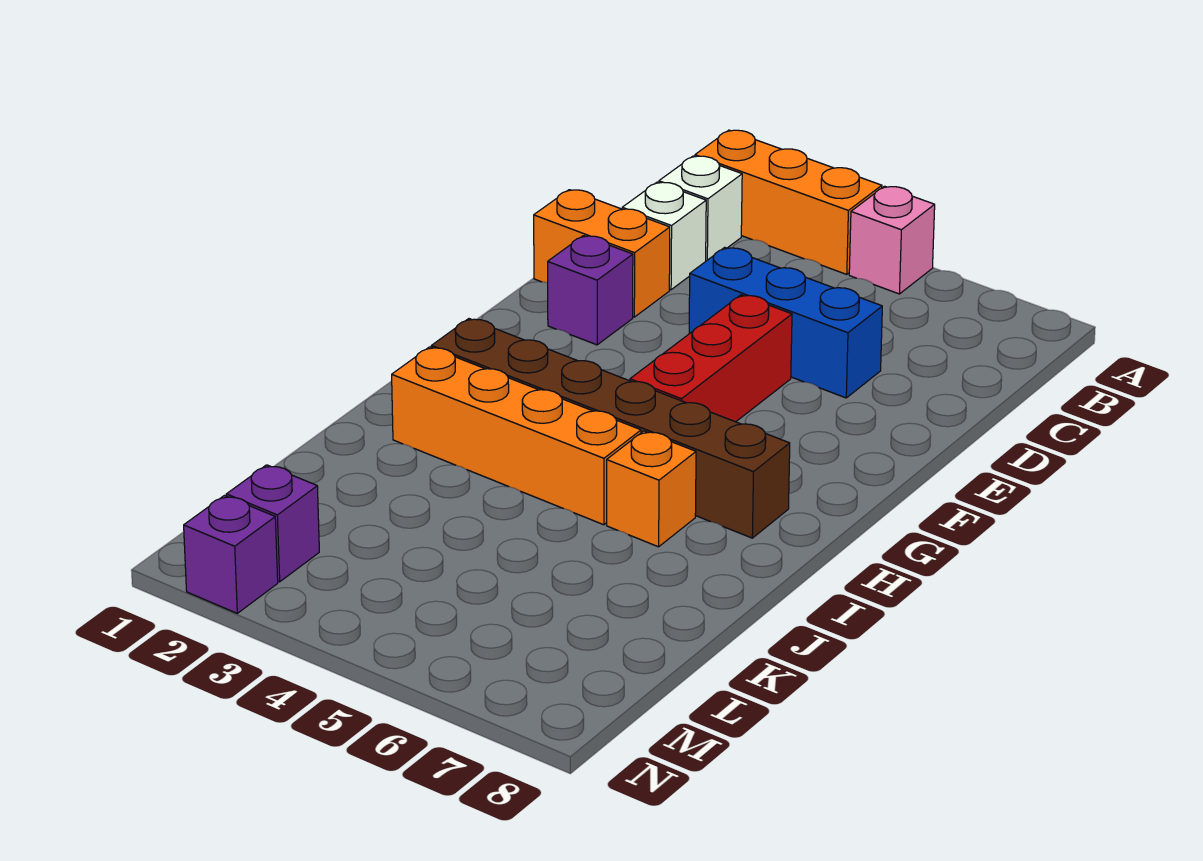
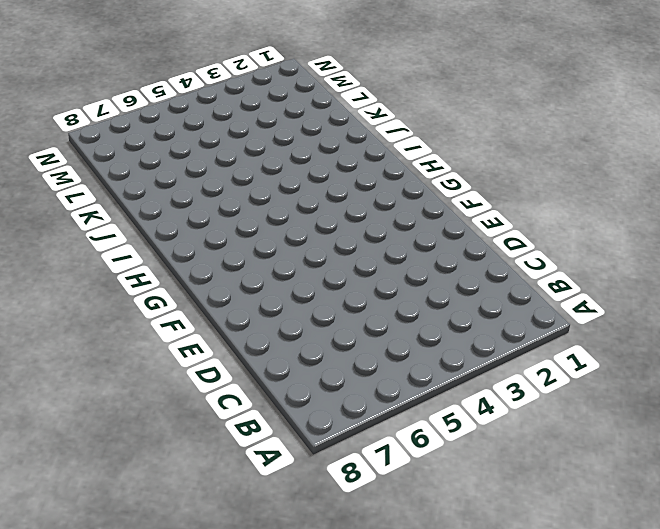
none -> orange brick A2:A4 level 1
none -> pink brick A5 level 1
none -> white brick B2 level 1

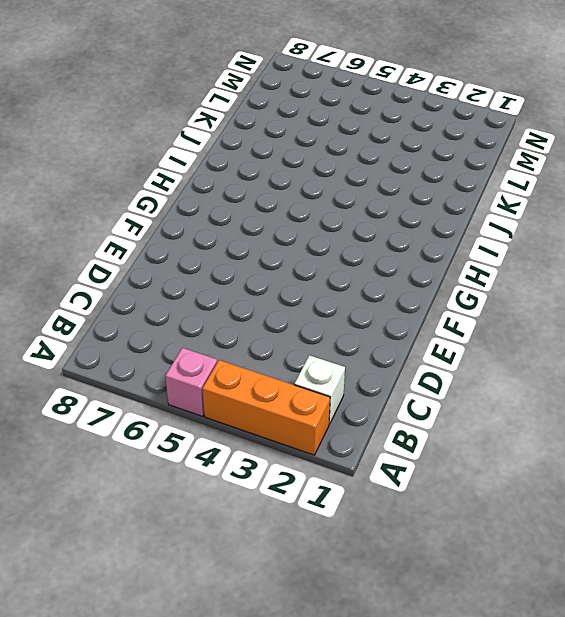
none -> white brick C2 level 1
none -> orange brick D1:D2 level 1
none -> blue brick D4:D6 level 1

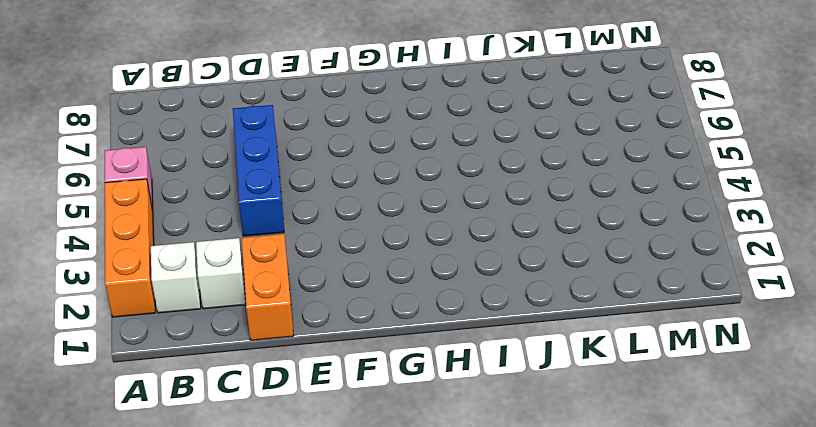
none -> purple brick E2 level 1
none -> red brick E5:G5 level 1
none -> brown brick H2:H7 level 1

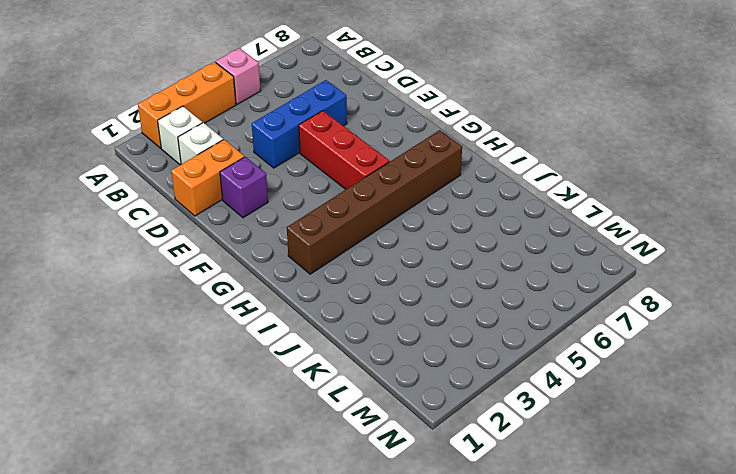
none -> orange brick I2:I5 level 1
none -> orange brick I6 level 1
none -> purple brick M2 level 1

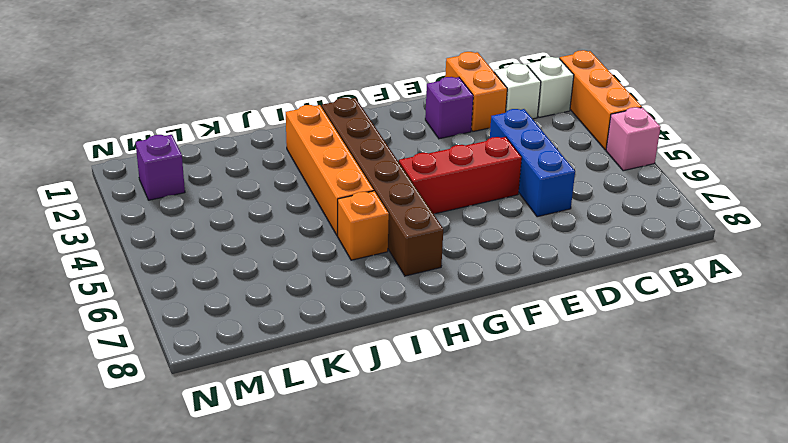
none -> purple brick N2 level 1

